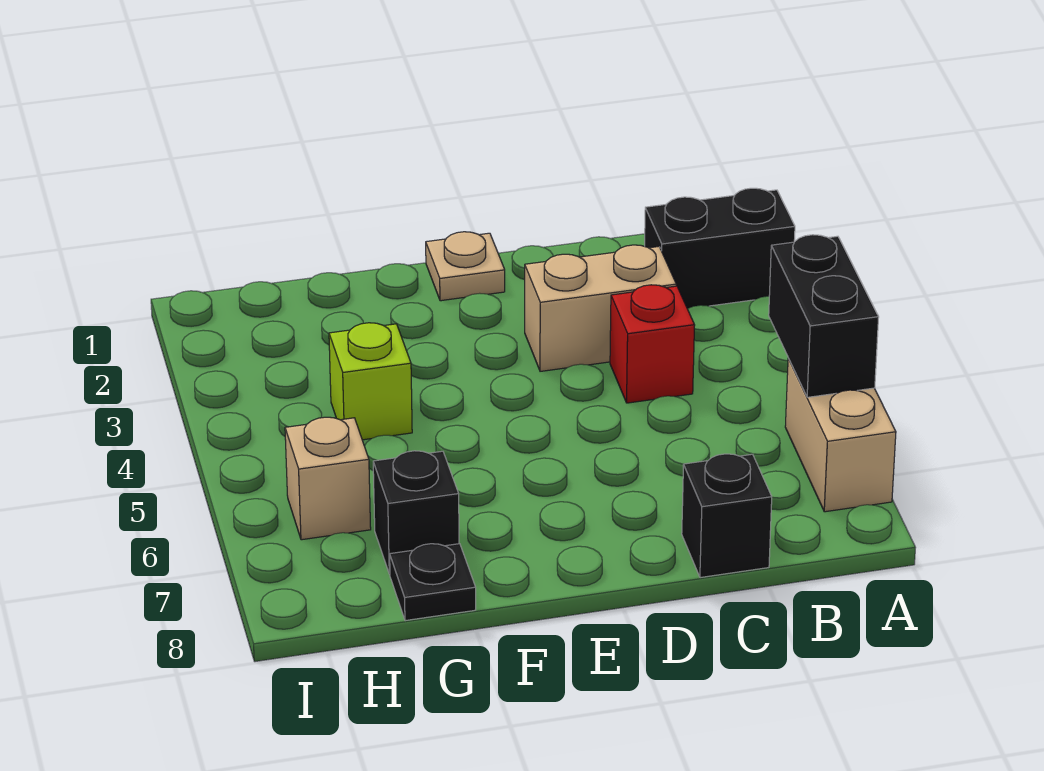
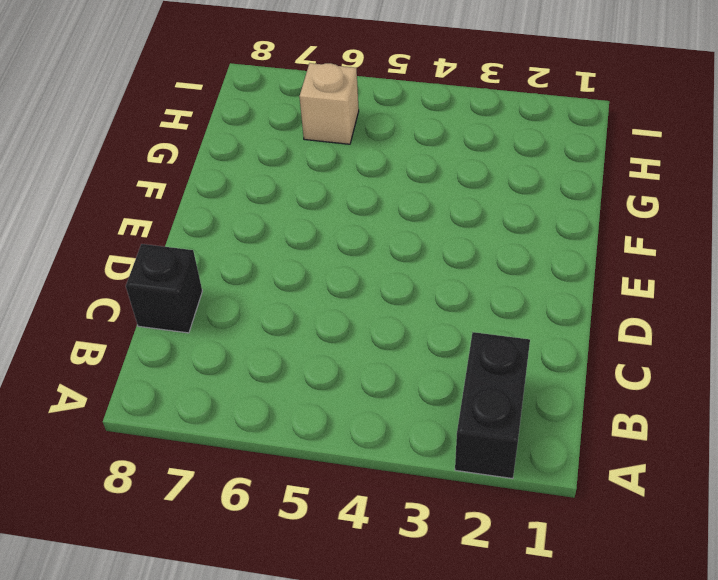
none -> tan brick A6:A7 level 1
none -> tan brick C3:D3 level 1

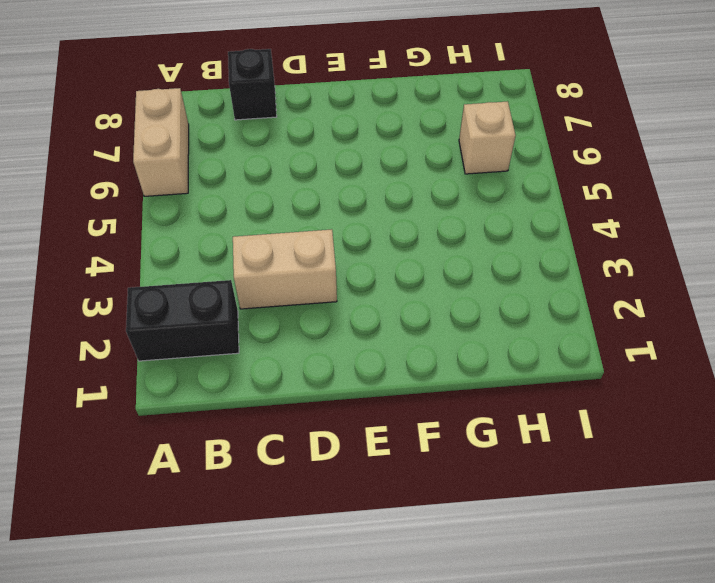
none -> red brick C4 level 1
none -> tan plate E1 level 1

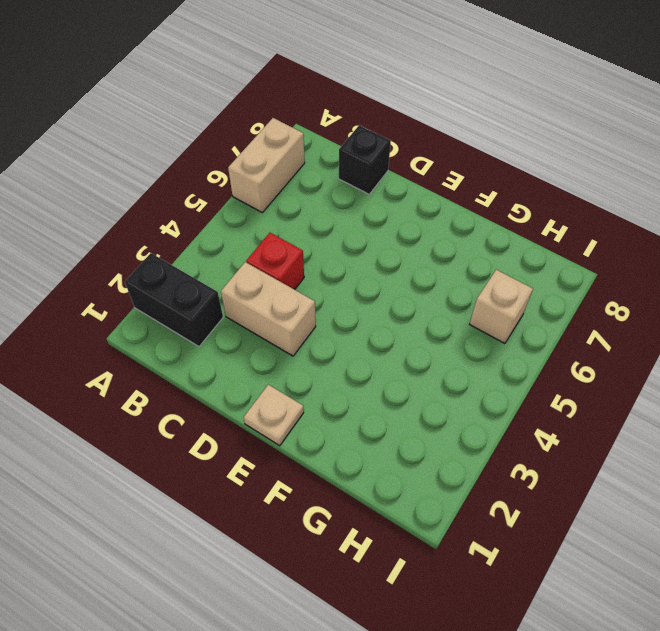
none -> lime brick G4 level 1
none -> black brick G7 level 1

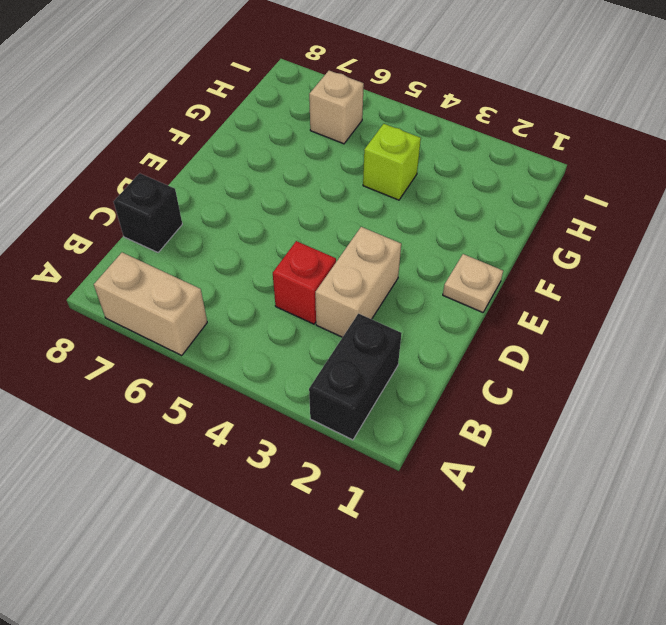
none -> black brick G7 level 1
none -> black plate G8 level 1

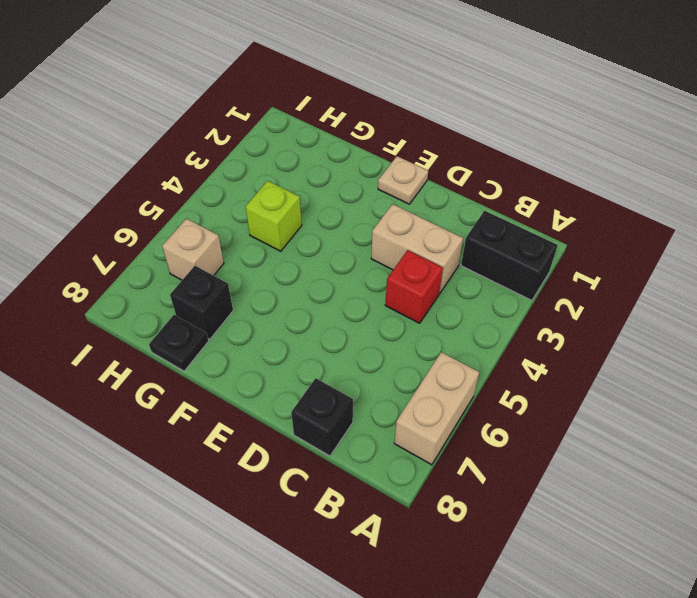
none -> black brick A5:A6 level 2

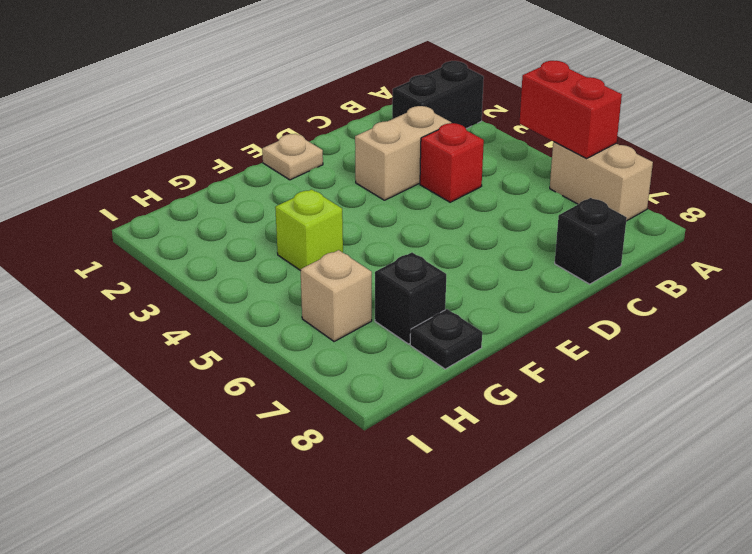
red brick A5:A6 level 2 -> black brick A5:A6 level 2

